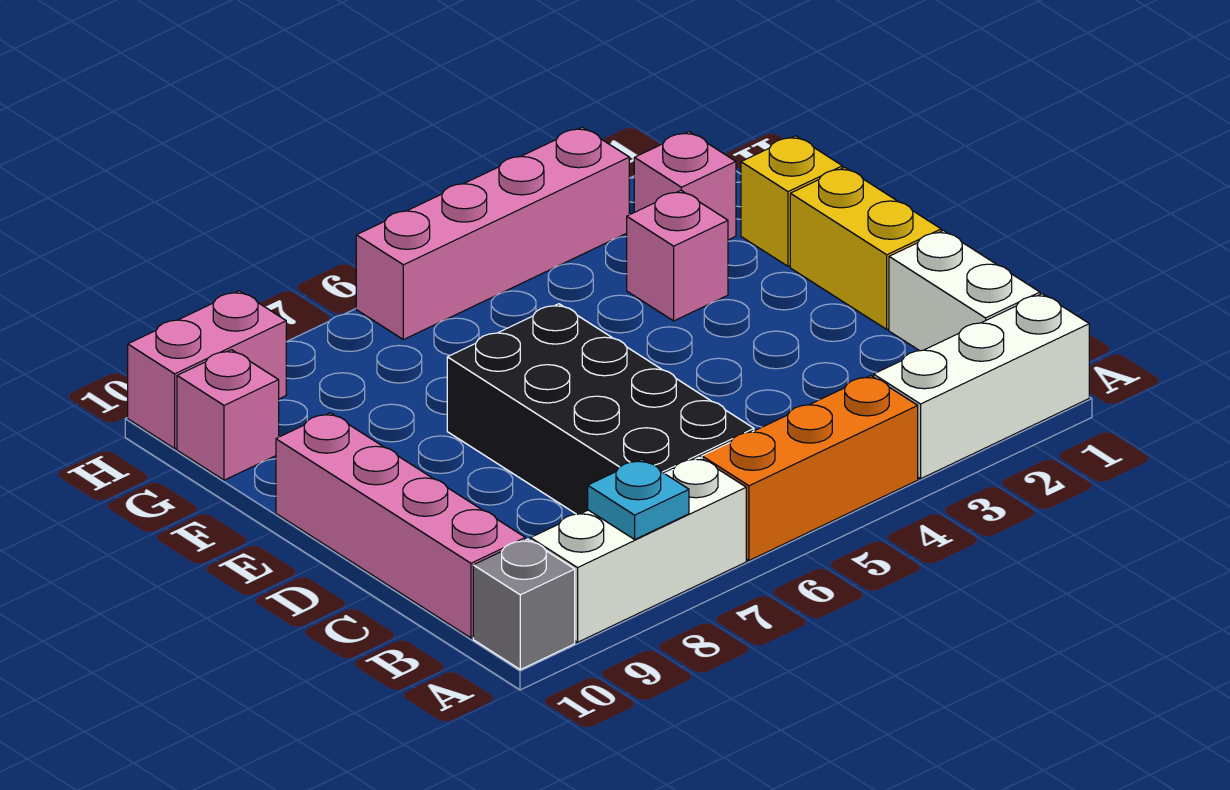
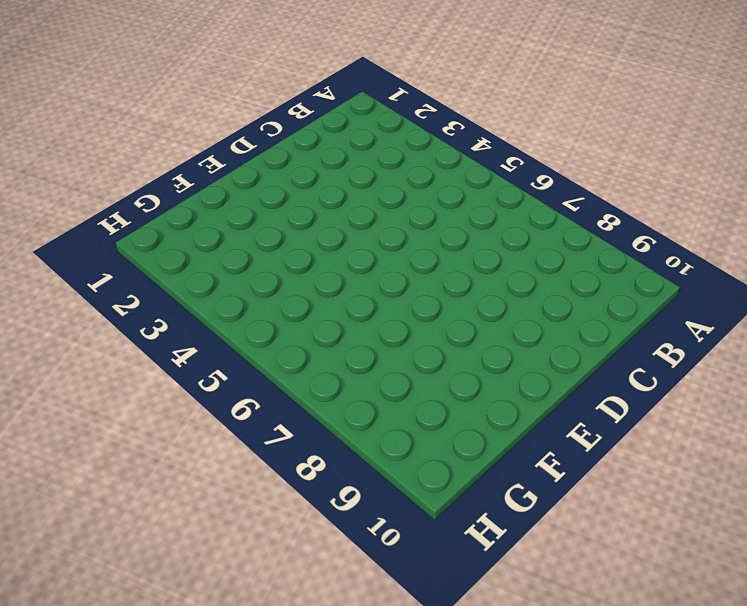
none -> white brick A1:A3 level 1
none -> orange brick A4:A6 level 1
none -> white brick A7:A9 level 1

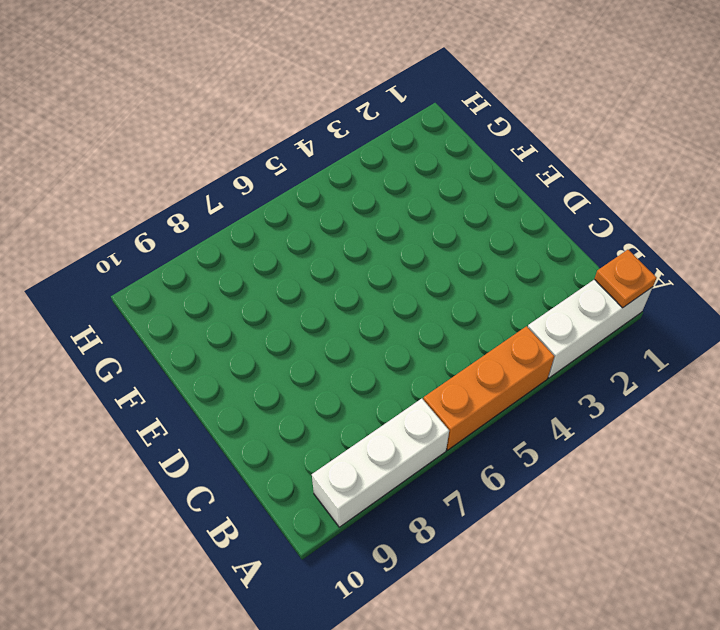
orange plate A1 level 2 -> none
none -> grey brick A10 level 1
none -> white brick B1:C1 level 1
none -> black brick B6:E7 level 1

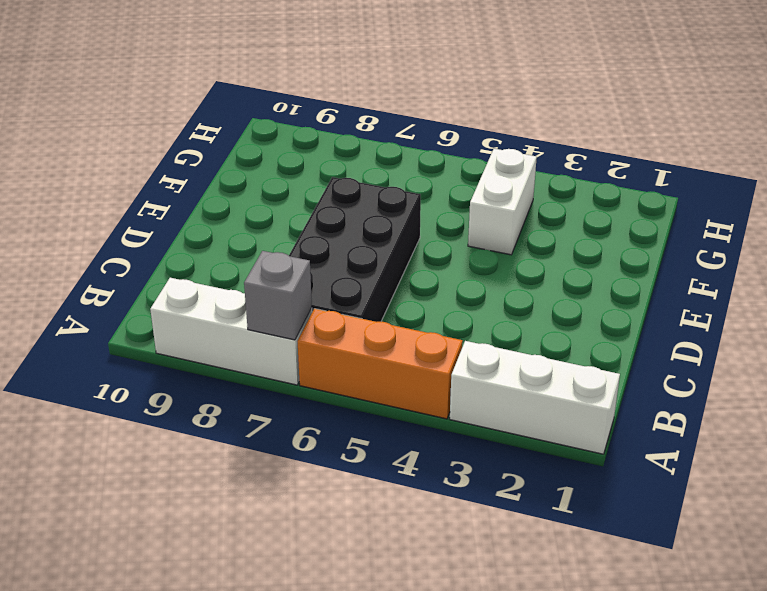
grey brick A7 level 2 -> grey brick A10 level 1
white brick F4:G4 level 1 -> white brick B1:C1 level 1
none -> pink brick B10:E10 level 1
none -> yellow brick D1:E1 level 1
none -> yellow brick F1 level 1

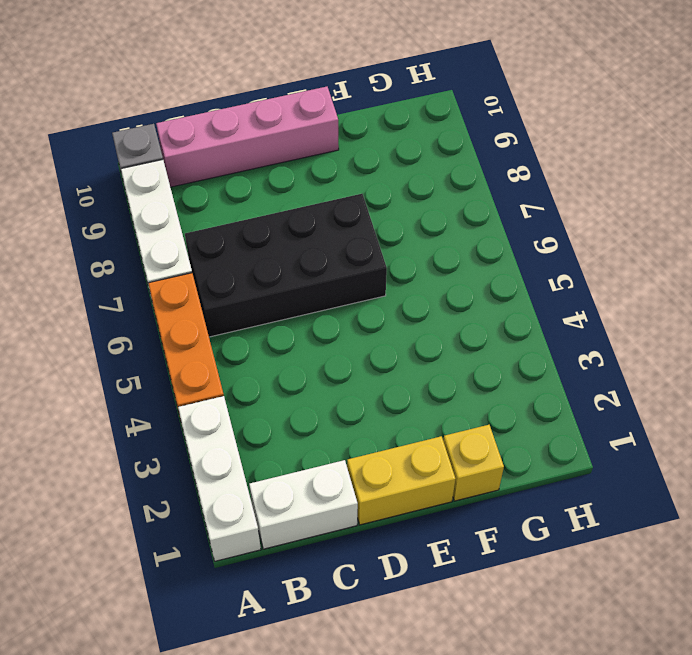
none -> pink brick F3 level 1
none -> pink brick G2 level 1
none -> pink brick G10 level 1

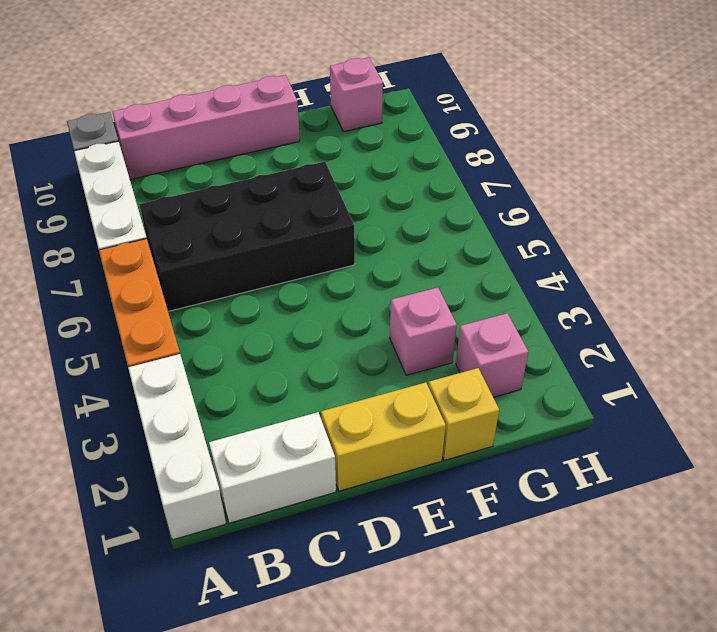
none -> pink brick H3:H6 level 1
none -> pink brick H9:H10 level 1
none -> cyan plate A8 level 2

